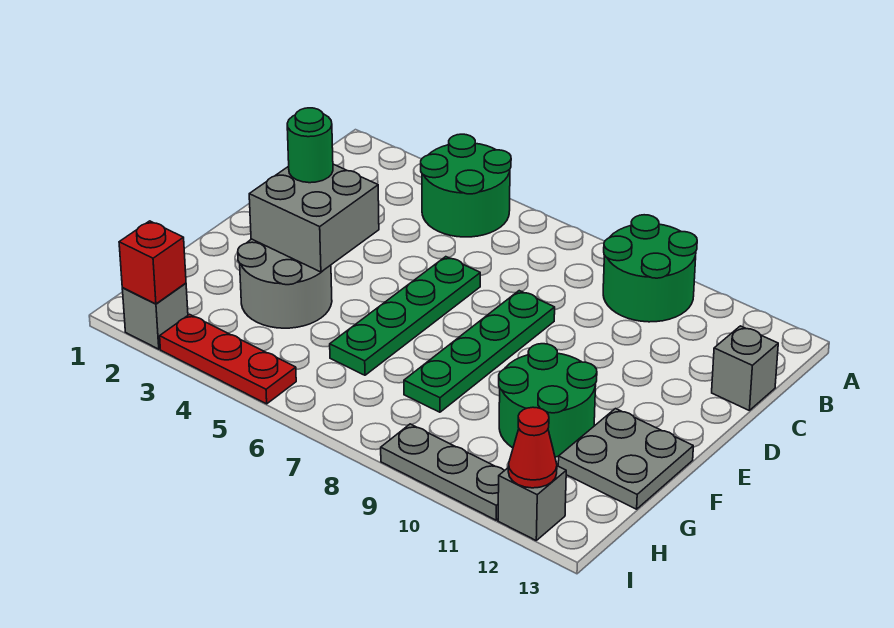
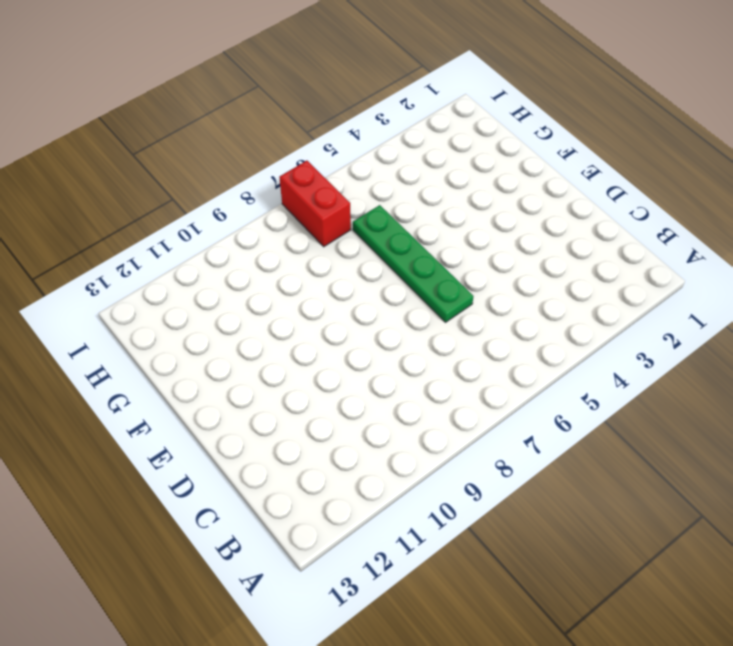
red brick H7:I7 level 1 -> none
none -> green round brick A4:B5 level 1
none -> green round brick A9:B10 level 1
none -> grey brick C13 level 1

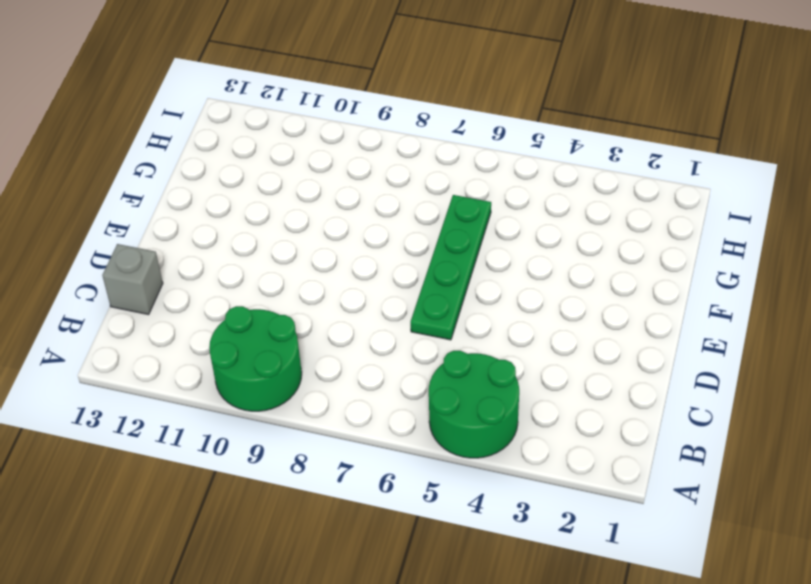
none -> green plate D8:G8 level 1
none -> grey round brick F3:G4 level 1
none -> green round brick F10:G11 level 1

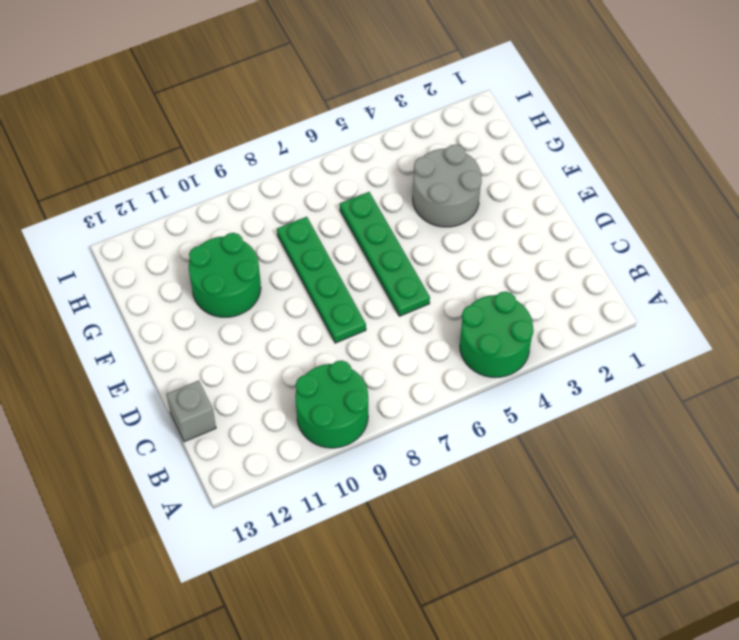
none -> grey plate F12:G13 level 1
none -> grey brick I2 level 1
none -> red plate I3:I5 level 1

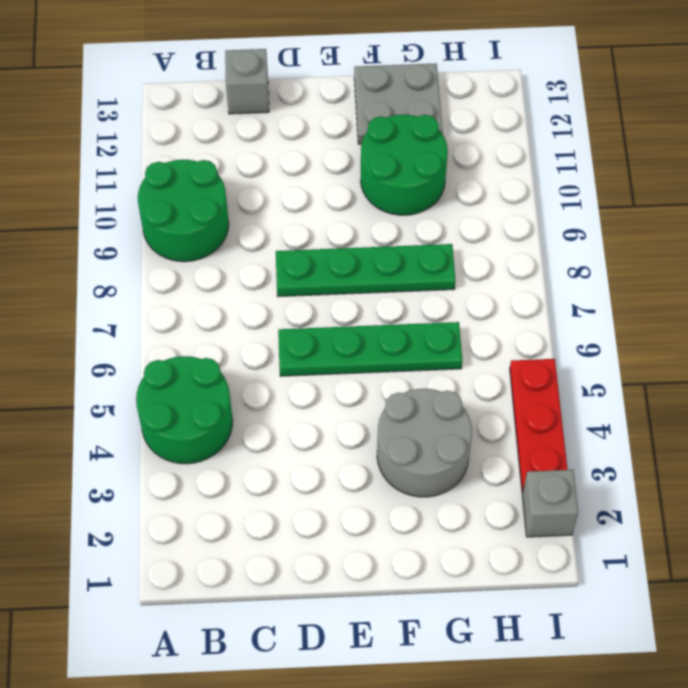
none -> grey plate I9:I11 level 1
none -> grey brick I12 level 1
none -> grey brick E3:F4 level 2

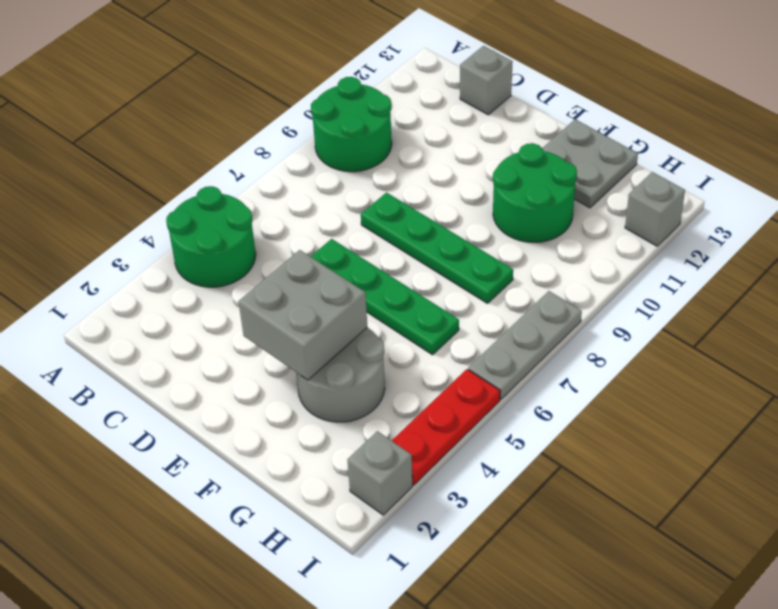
grey plate I6:I8 level 1 -> grey plate I9:I11 level 1
none -> red brick I2 level 2
none -> red cone I12 level 2
none -> green round brick E3 level 3

